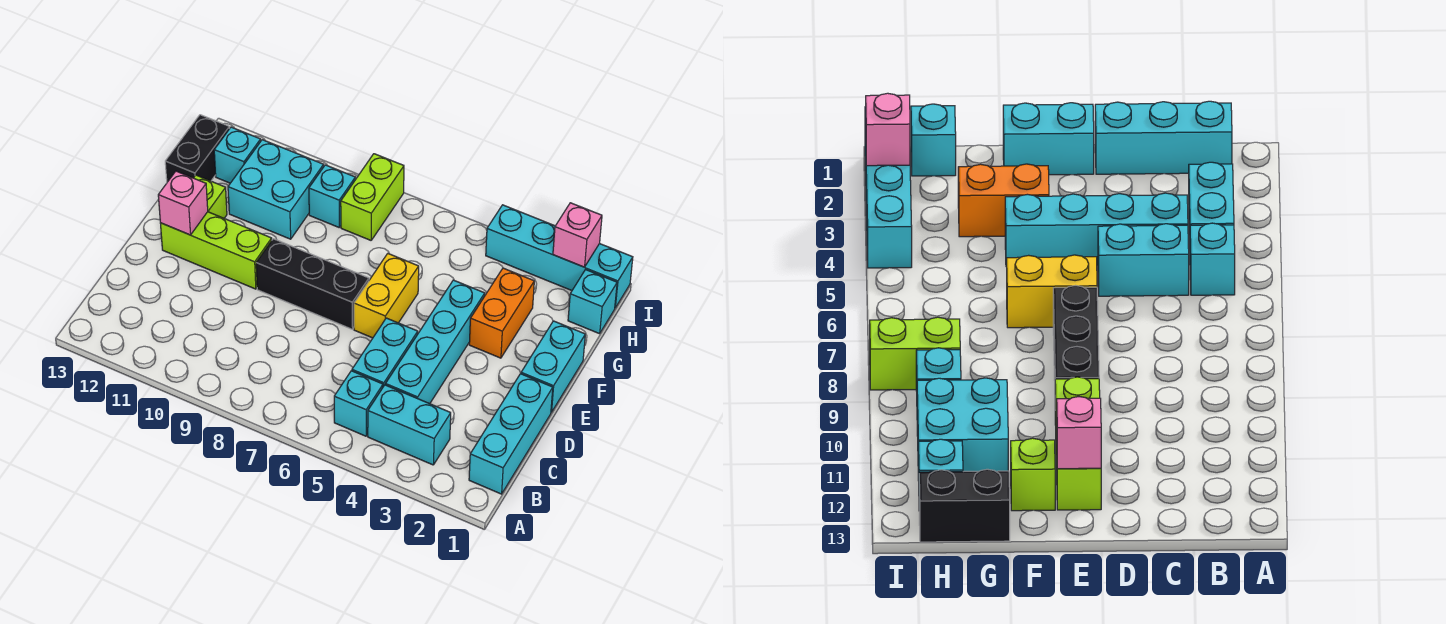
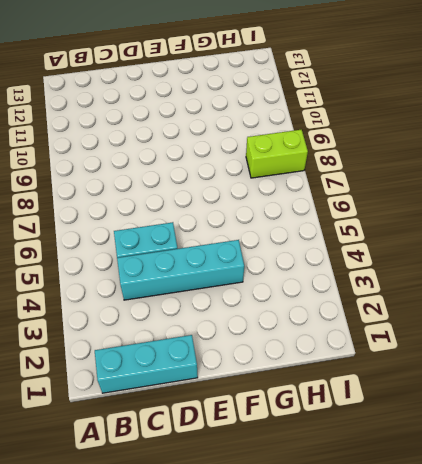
none -> cyan brick B3:B4 level 1
none -> cyan brick B5 level 1
none -> cyan brick E1:F1 level 1

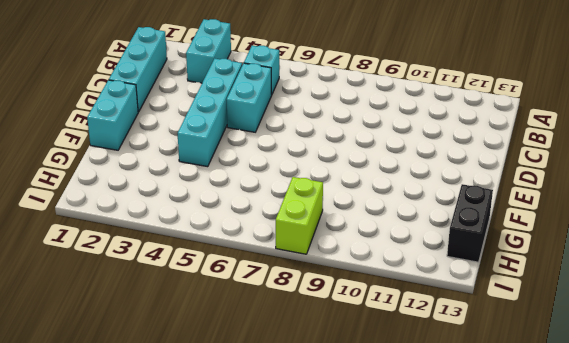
cyan brick A3:B3 level 1 -> cyan brick B3:B4 level 1
none -> yellow brick E6:F6 level 1
none -> black brick E7:E9 level 1
none -> lime brick E10:E12 level 1

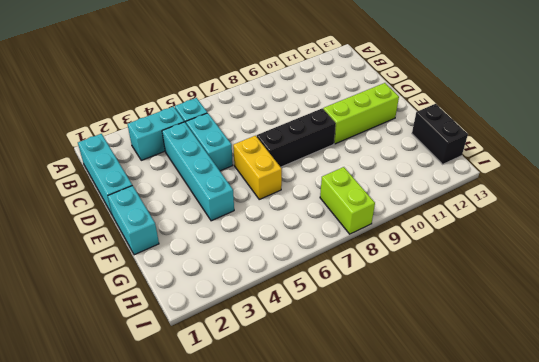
none -> orange brick F3:G3 level 1
none -> lime brick F12 level 1
none -> cyan brick G10:H11 level 1

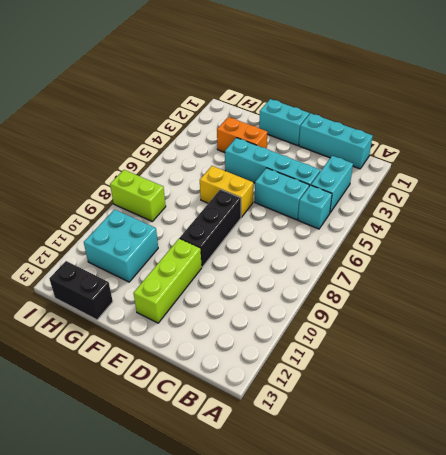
none -> lime brick F12 level 1
none -> cyan brick H1 level 1
none -> cyan brick H9 level 1

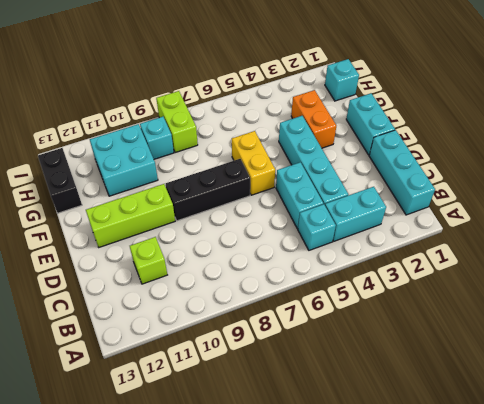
lime brick C11 level 1 -> lime brick F12 level 1
none -> cyan brick H12 level 1
none -> cyan brick I1:I4 level 1
none -> pink brick E12 level 2

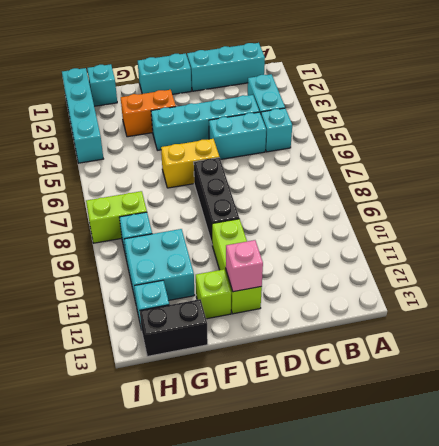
none -> pink brick I2 level 2

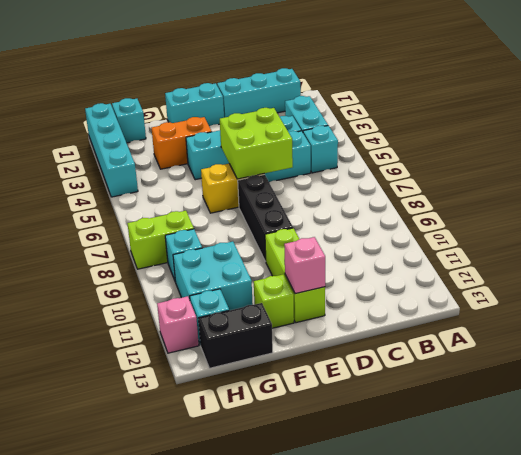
lime brick D5:E6 level 2 -> none
pink brick I12 level 1 -> pink brick I2 level 2

